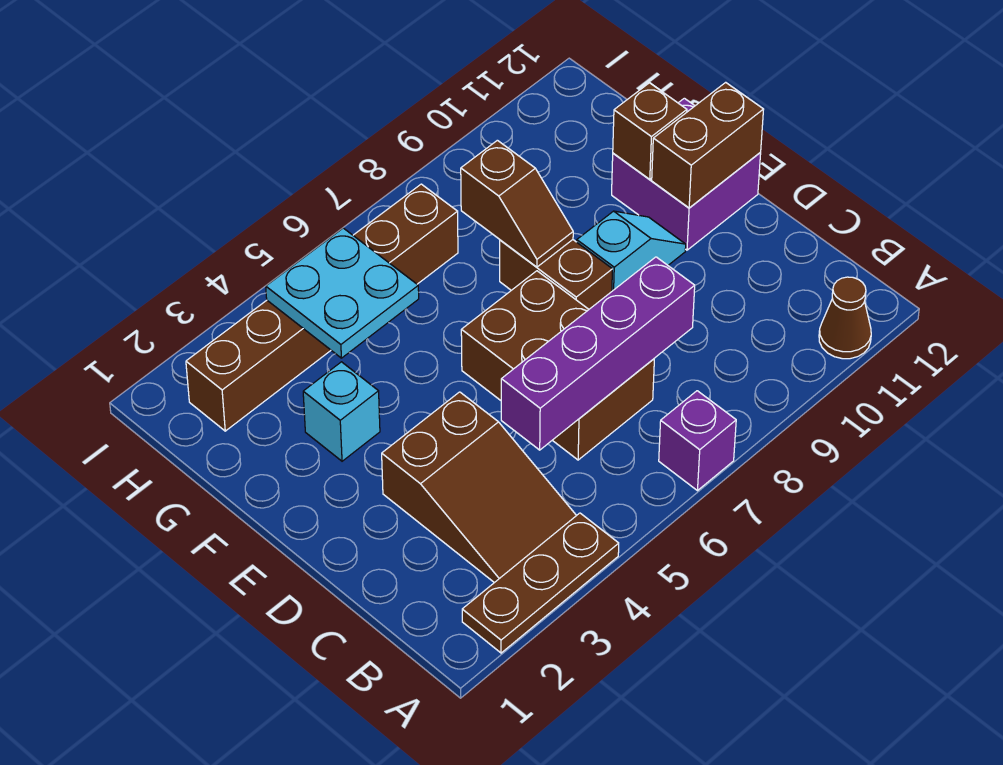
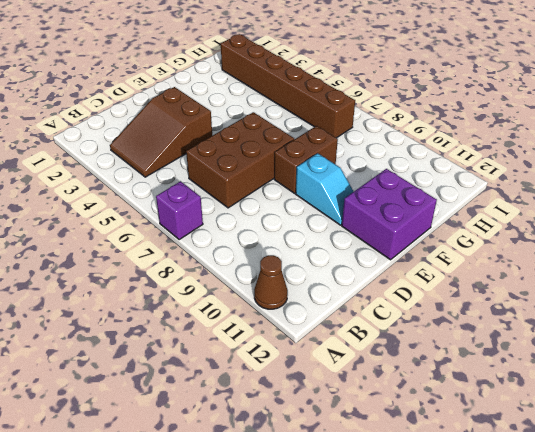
none -> brown plate A2:A4 level 1
none -> cyan brick F3 level 1
none -> purple brick C5:C8 level 2

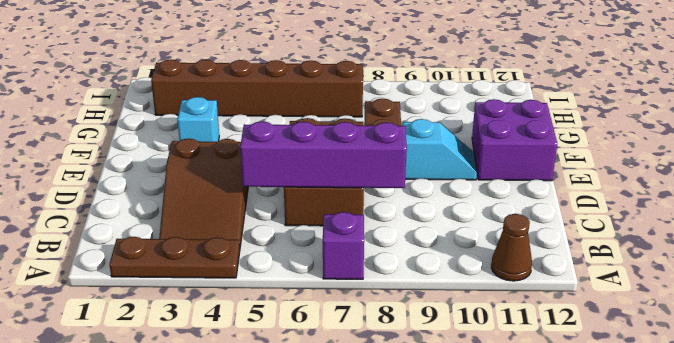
none -> brown brick E11:E12 level 2
none -> brown slope F8:G8 level 2 top G
none -> brown brick F11 level 2

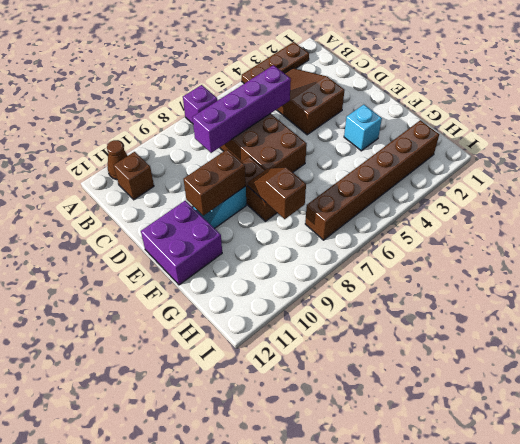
brown brick B11 level 1 -> brown brick F11 level 2
brown brick E9:E10 level 2 -> brown brick E11:E12 level 2
none -> cyan plate G4:H5 level 2

